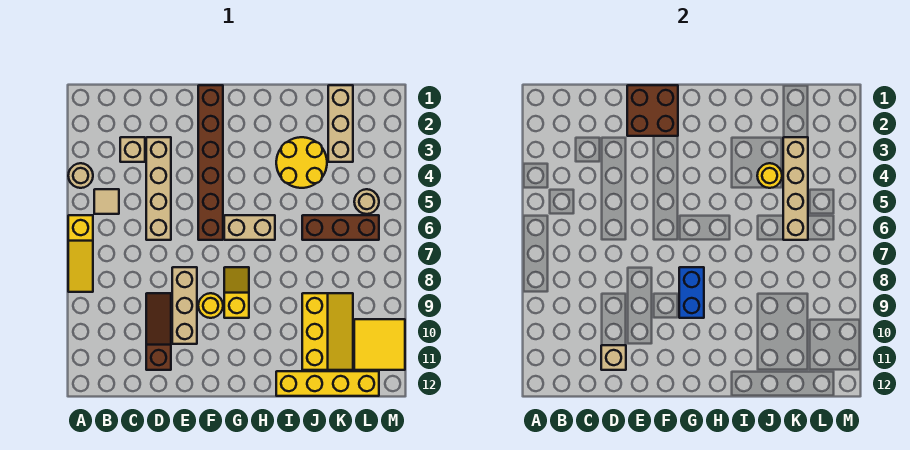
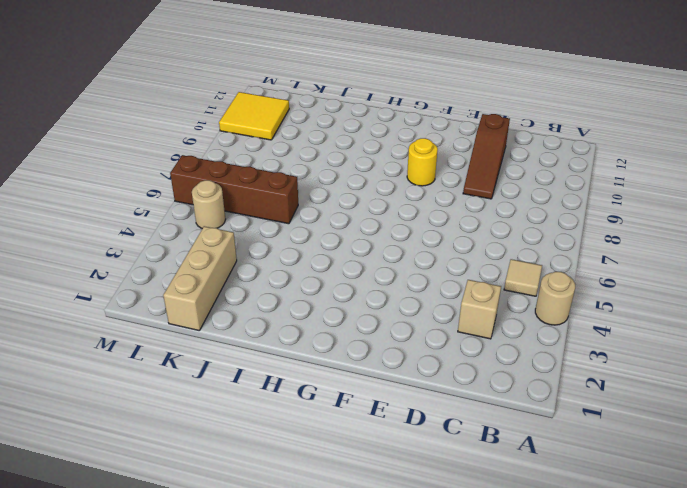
brown brick J6:M6 level 1 -> brown brick J6:L6 level 1
none -> yellow slope A6:A8 level 1 top 6
none -> tan brick D3:D6 level 1
none -> tan brick E8:E10 level 1

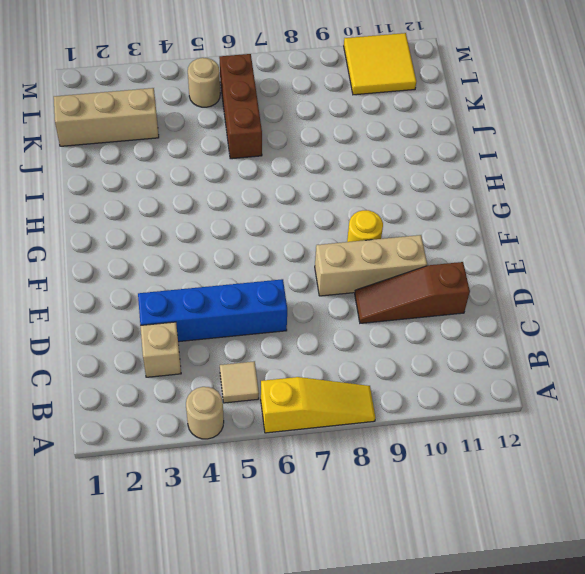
blue brick D3:D6 level 1 -> tan brick D3:D6 level 1
none -> brown brick F1:F6 level 1
none -> tan brick G6:H6 level 1
none -> yellow slope G8:G9 level 1 top 9

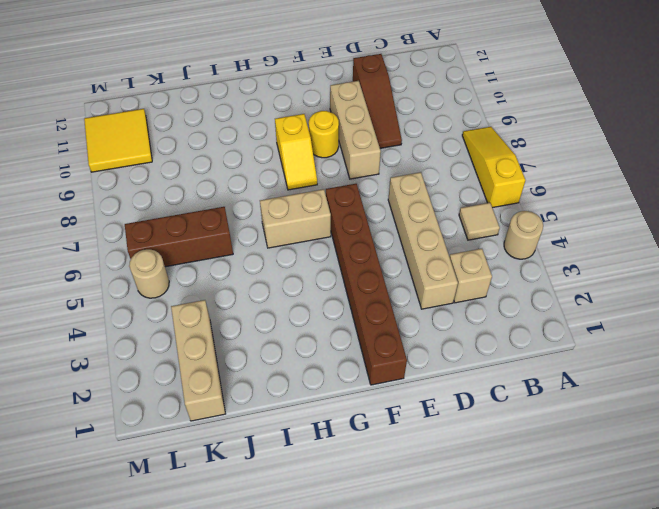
none -> yellow round brick I3:J4 level 1
none -> yellow brick I12:L12 level 1
none -> yellow slope J9:K11 level 1 top J

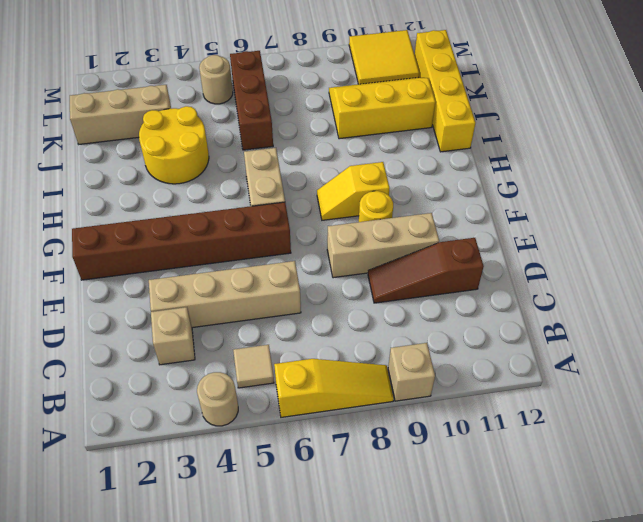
tan brick A9 level 1 -> tan brick D11 level 2
none -> brown brick E1:F2 level 2
none -> blue brick G8:G9 level 2
none -> yellow round brick J4 level 2

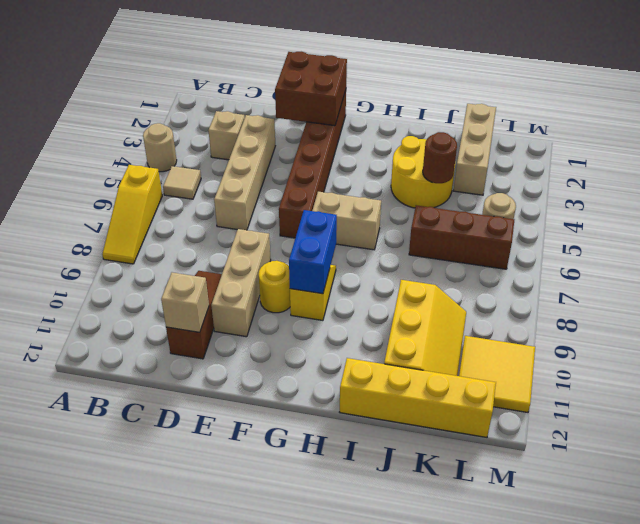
brown round brick J4 level 2 -> yellow round brick J4 level 2
none -> tan brick K3:K6 level 2

